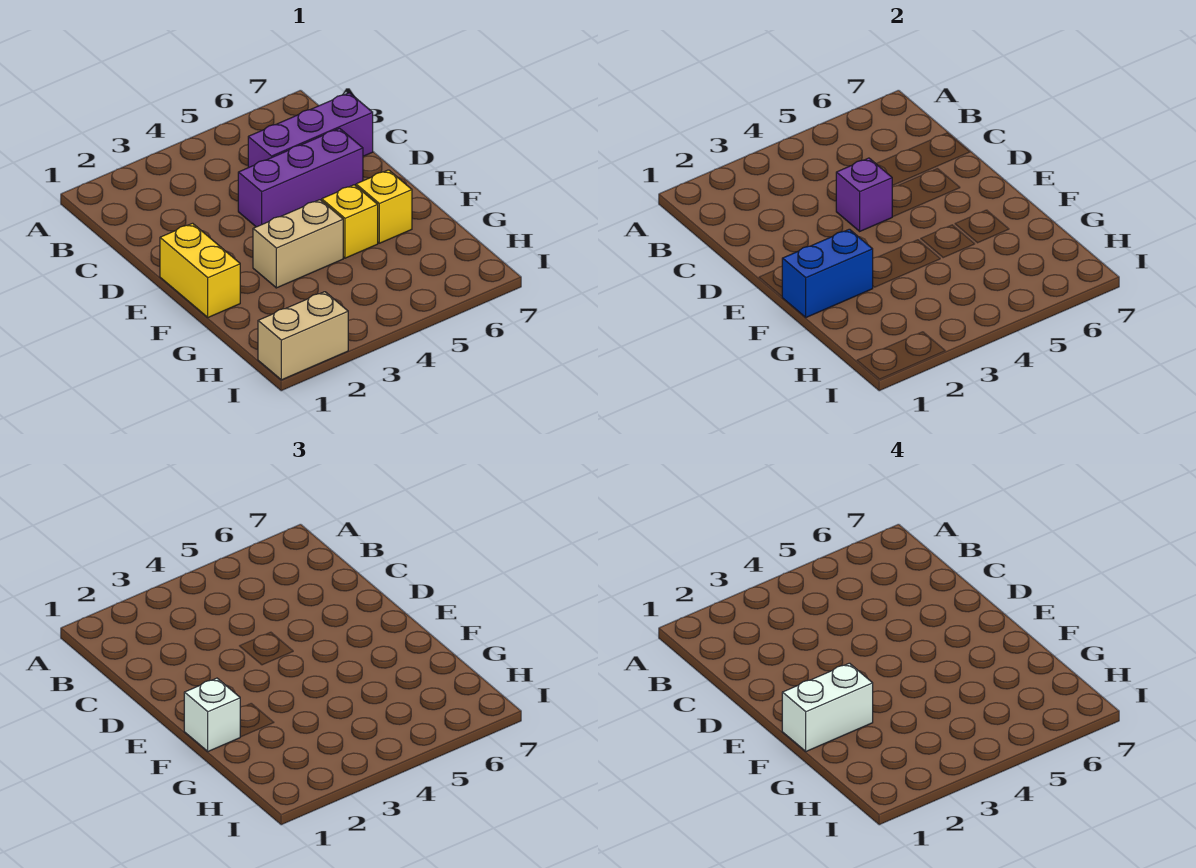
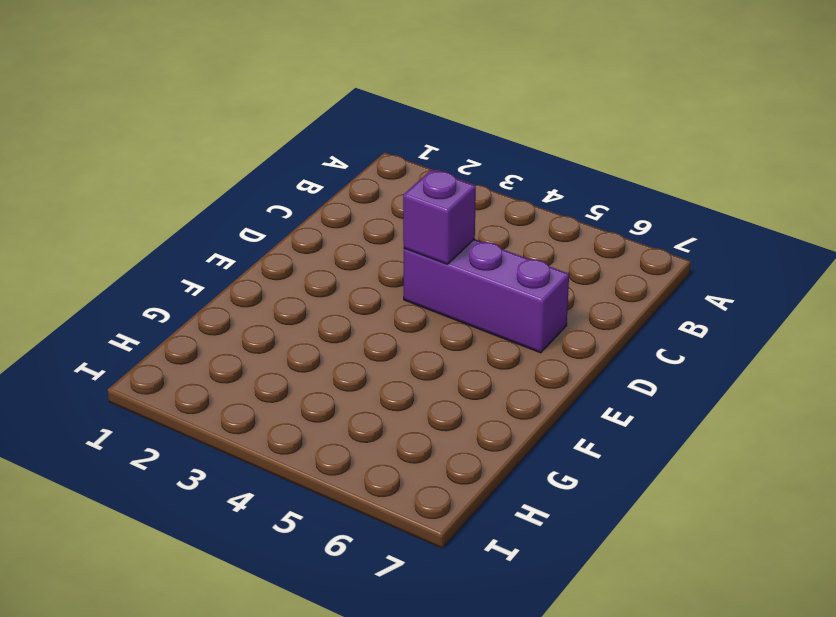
none -> purple brick C5:C7 level 1
none -> yellow brick E1:F1 level 1

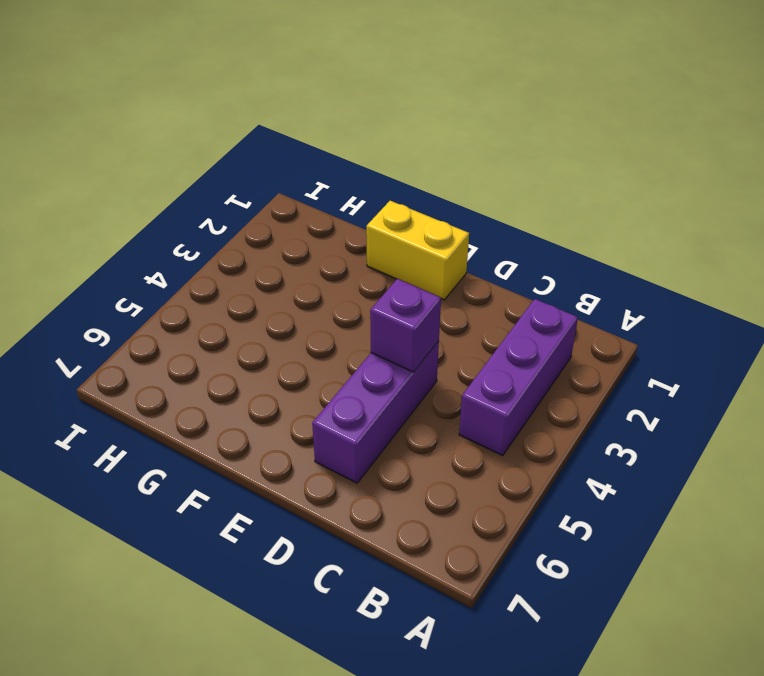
purple brick B2:B4 level 1 -> purple brick C5:C7 level 1
none -> tan brick F3:F4 level 1
none -> yellow brick F5 level 1

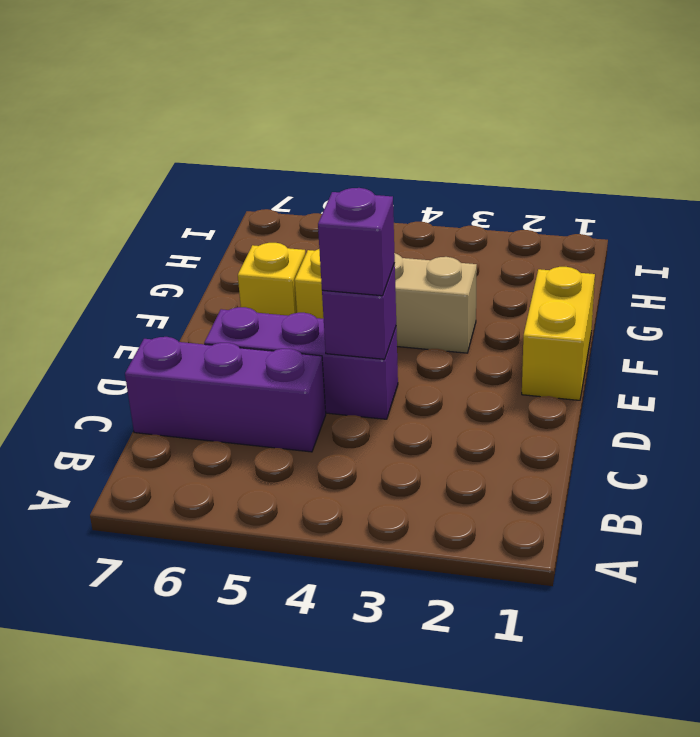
purple brick D4 level 3 -> none
none -> tan brick I1:I2 level 1
none -> blue brick F1:F2 level 2

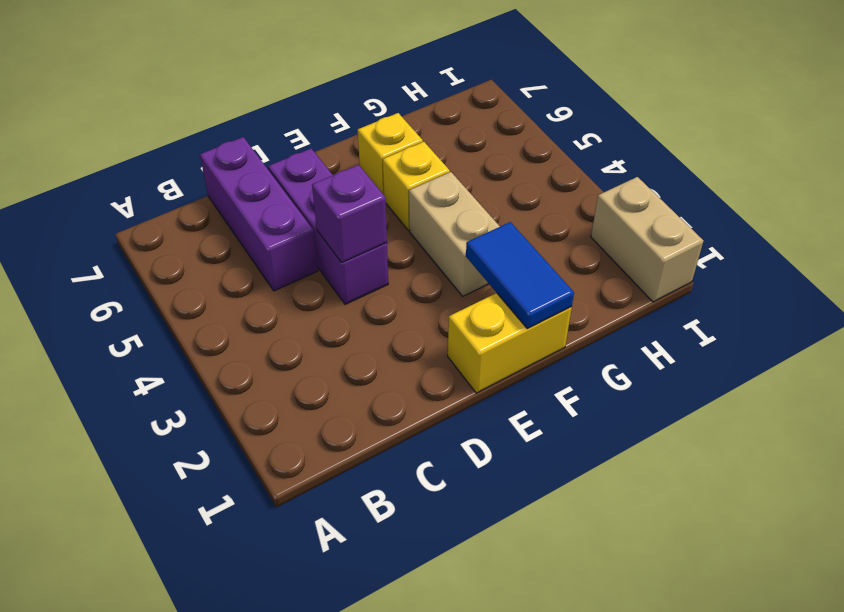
blue tile F1:F2 level 2 -> blue brick F1:F2 level 2
none -> white brick F1 level 3
none -> white brick F1:F2 level 4

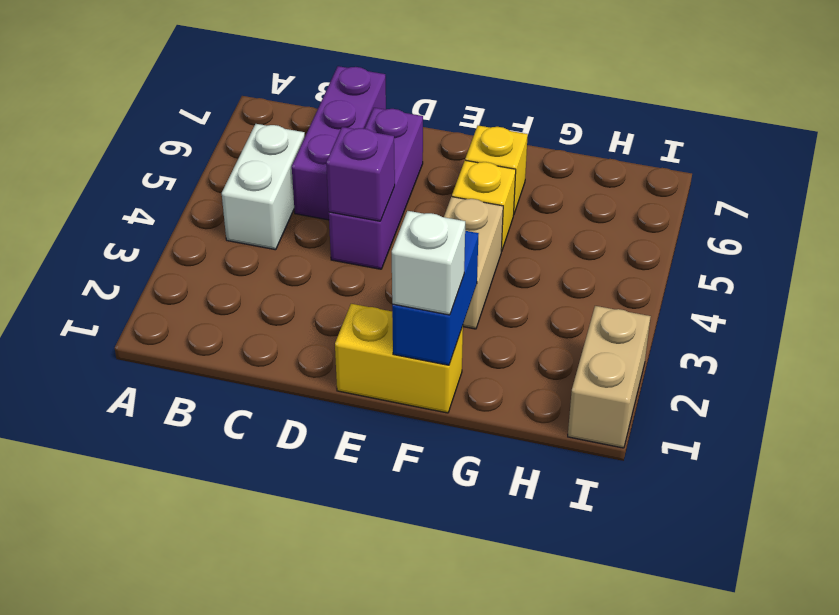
white brick B4:B5 level 1 -> white brick F1:F2 level 4

